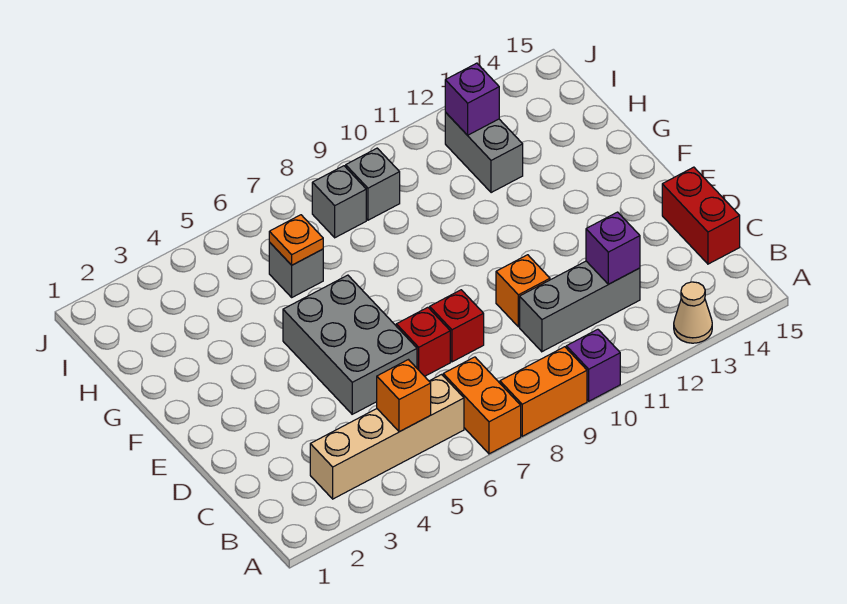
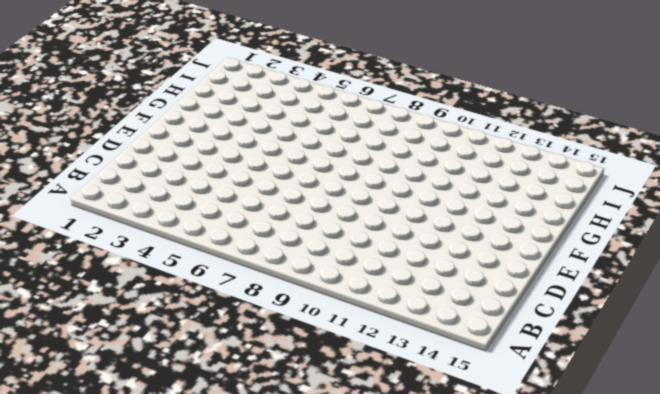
none -> orange brick A7:B7 level 1
none -> orange brick A8:A9 level 1
none -> purple brick A10 level 1

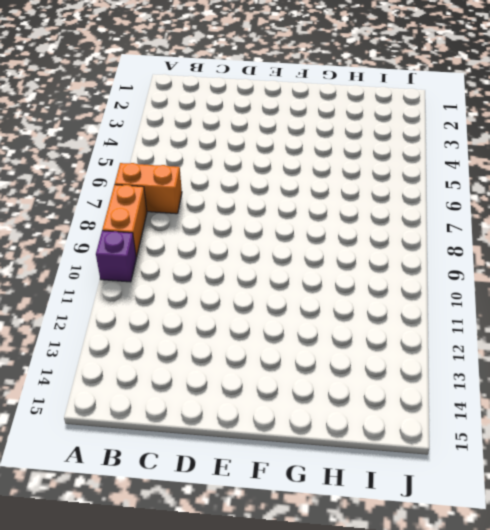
none -> tan cone A13 level 1
none -> tan brick B3:B6 level 1
none -> grey brick C10:C12 level 1

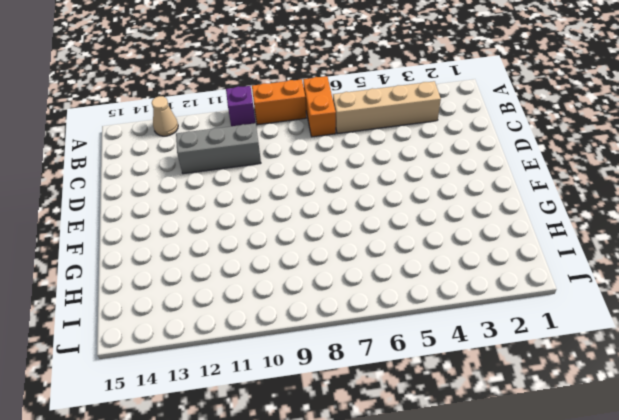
none -> red brick C15:D15 level 1
none -> grey brick D5:F6 level 1
none -> red brick D7 level 1

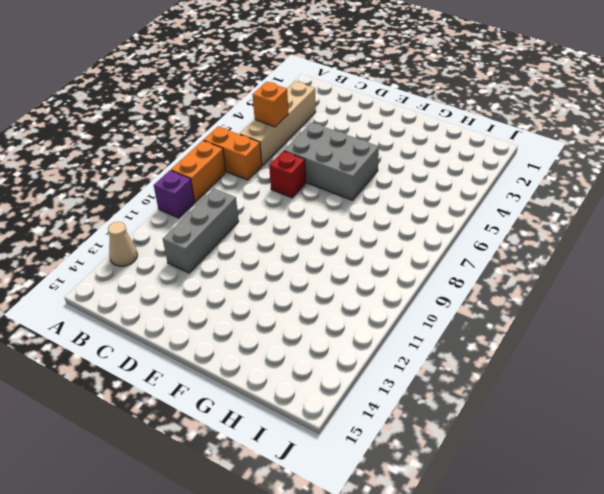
none -> red brick C15:D15 level 1
none -> red brick D8 level 1
none -> orange brick D10 level 1

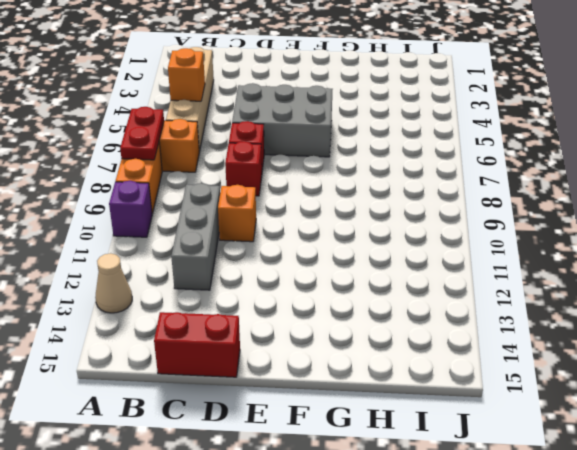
red plate A7:A8 level 2 -> none
none -> grey brick H6 level 1
none -> grey brick H12:I12 level 1
none -> grey brick I8 level 1

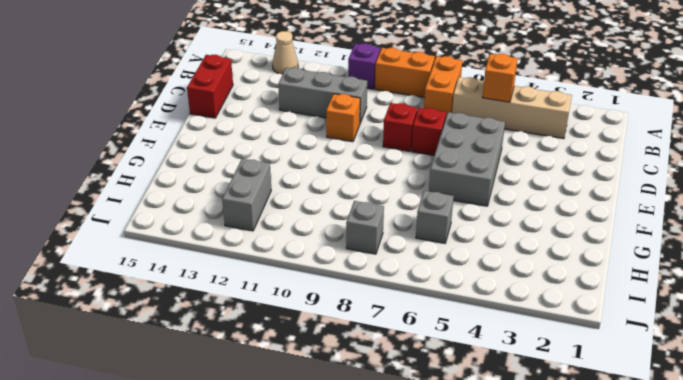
none -> grey brick I9 level 1
none -> purple brick C12 level 2
none -> orange plate H6 level 2

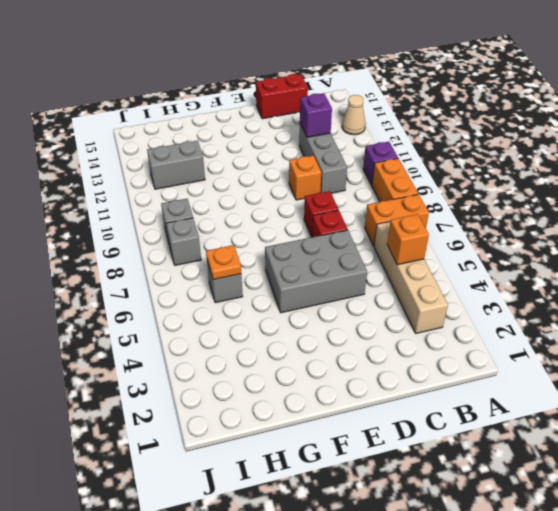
none -> purple brick I12 level 2

